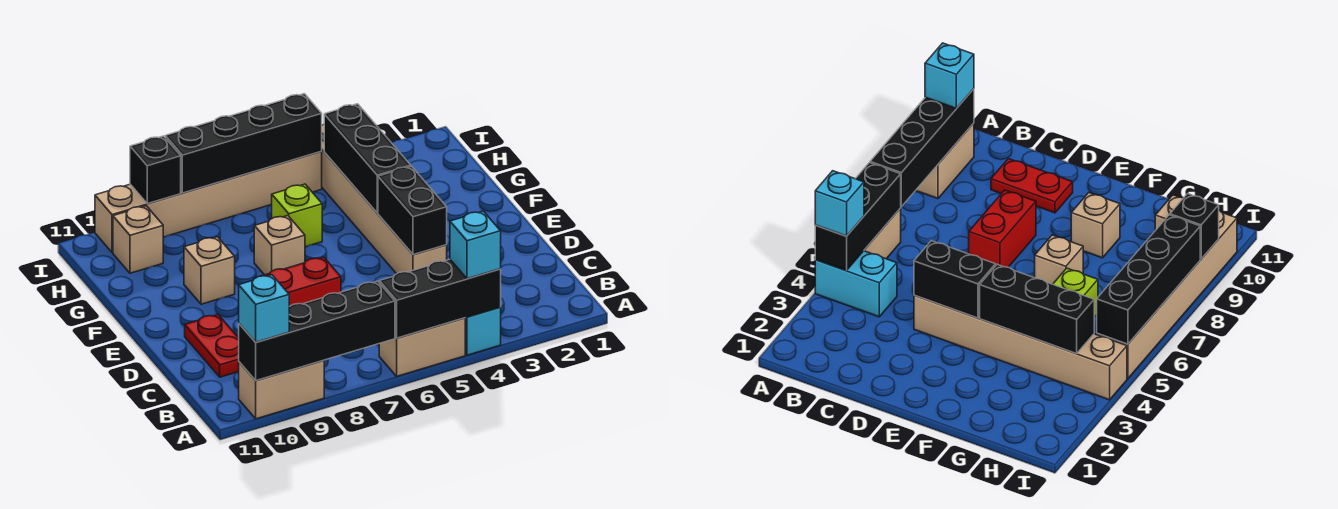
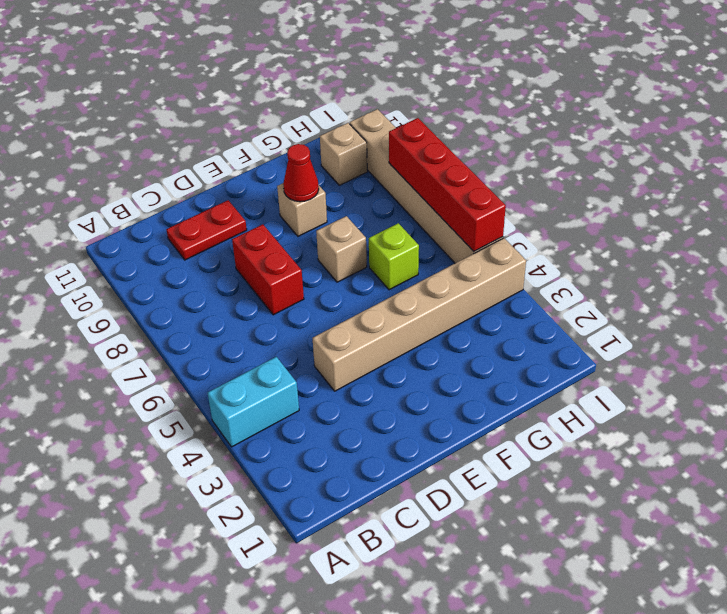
red cone F9 level 2 -> none
red brick I5:I8 level 2 -> black brick I5:I8 level 2
none -> tan brick A5:A6 level 1
none -> tan brick A9:A10 level 1
none -> black brick A4:A6 level 2

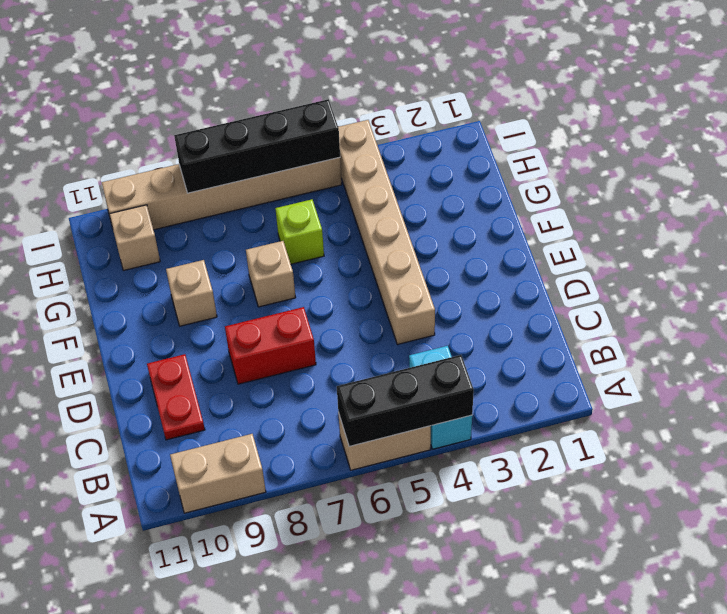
none -> black brick A7:A10 level 2
none -> black brick D4:E4 level 2
none -> black brick F4:H4 level 2

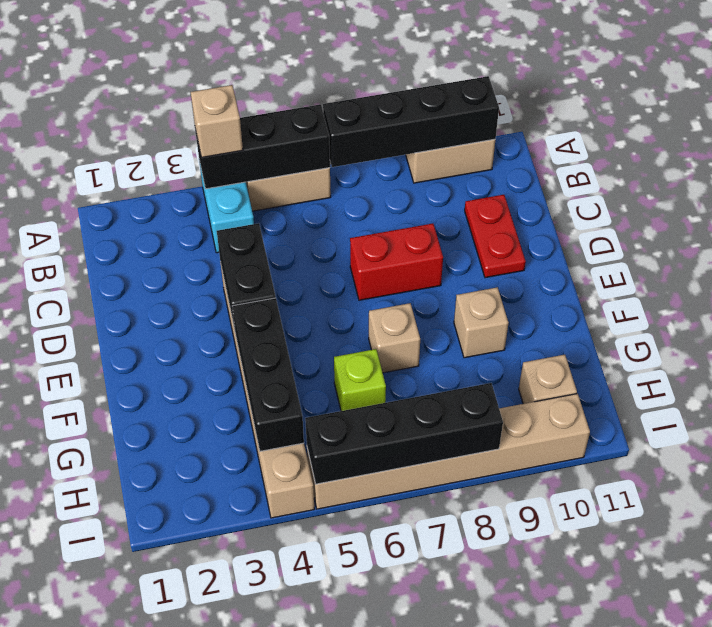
tan brick A4 level 3 -> cyan brick A4 level 3
none -> black brick I9 level 2
none -> cyan brick A10 level 3

